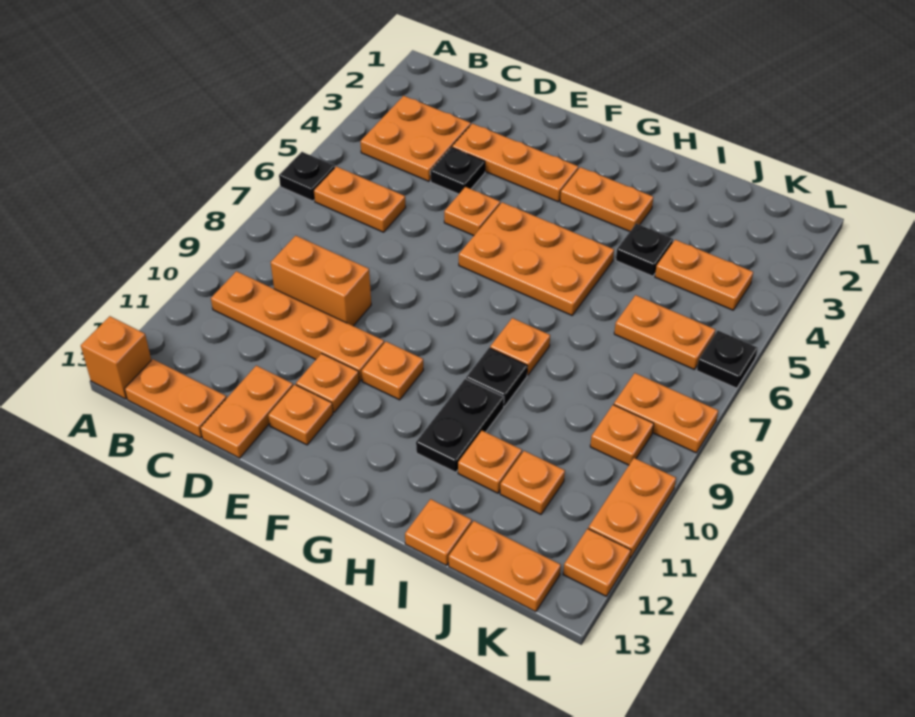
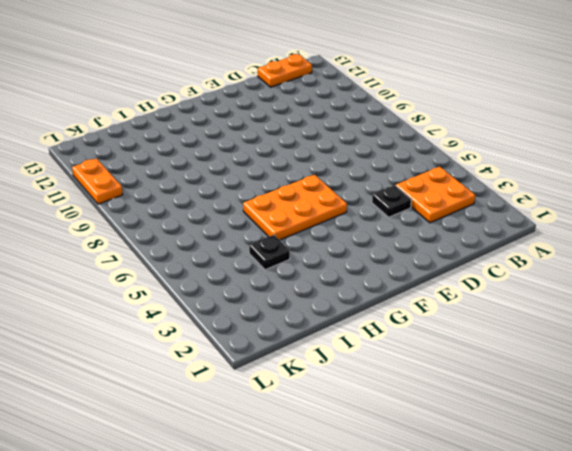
none -> black plate A6 level 1
none -> orange brick A13 level 1
none -> orange plate B6:C6 level 1
none -> orange plate B10:E10 level 1

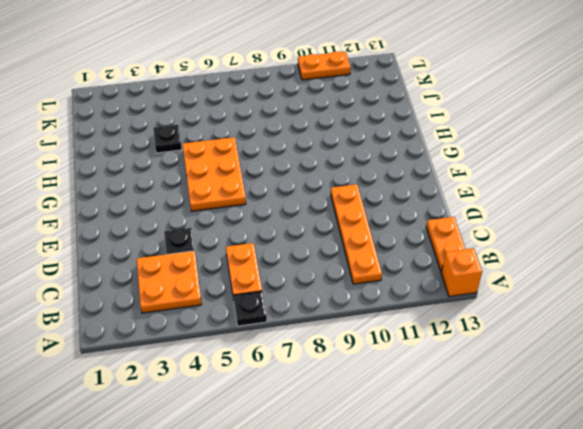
none -> orange brick C9:D9 level 1
none -> orange plate D3:F3 level 1
none -> orange plate D12:D13 level 1
none -> orange plate E5 level 1

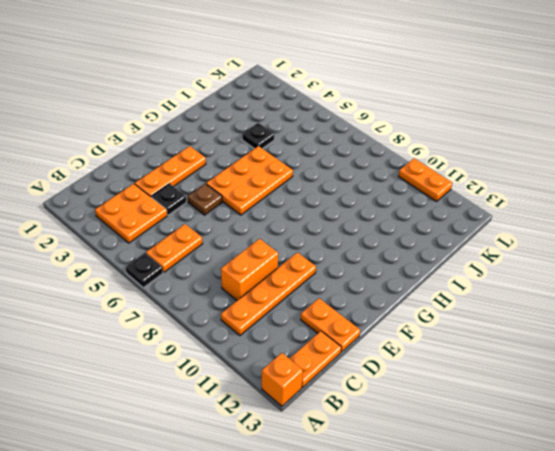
brown plate E5 level 1 -> orange plate E5 level 1
none -> orange plate E11 level 1
none -> orange plate E12 level 1
none -> orange plate F10 level 1
none -> orange plate G3:H3 level 1

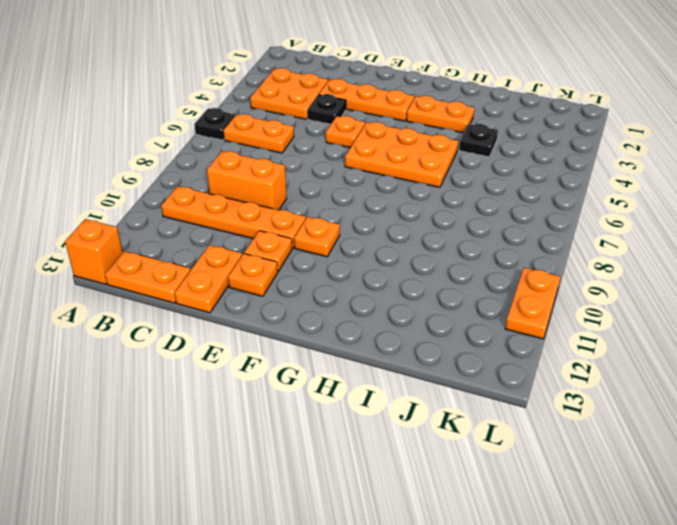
none -> orange plate H8 level 1
none -> black plate H9 level 1
none -> black plate H10:H11 level 1
none -> orange plate I11 level 1

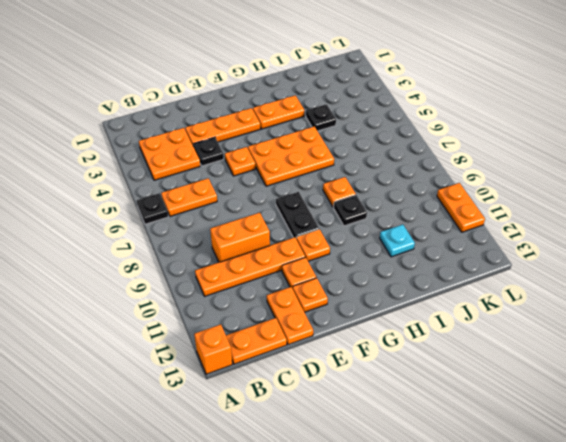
black plate F8:F9 level 1 -> black plate H10:H11 level 1
cyan plate I11 level 1 -> orange plate I11 level 1
none -> orange plate I13 level 1
none -> orange plate J4:K4 level 1
none -> orange plate J6:K6 level 1
none -> orange plate J11 level 1

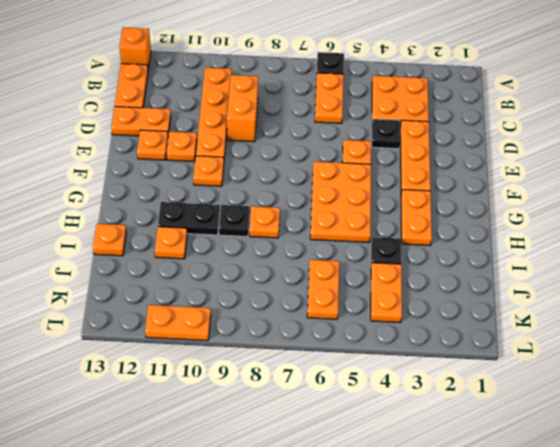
none -> orange plate J11 level 1
none -> orange plate J13:K13 level 1
none -> orange plate K8:L8 level 1
none -> orange plate K9 level 1

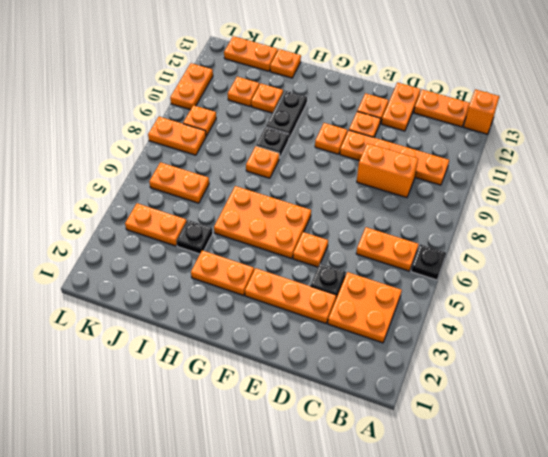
none -> black plate L6 level 1
none -> orange plate L12 level 1

